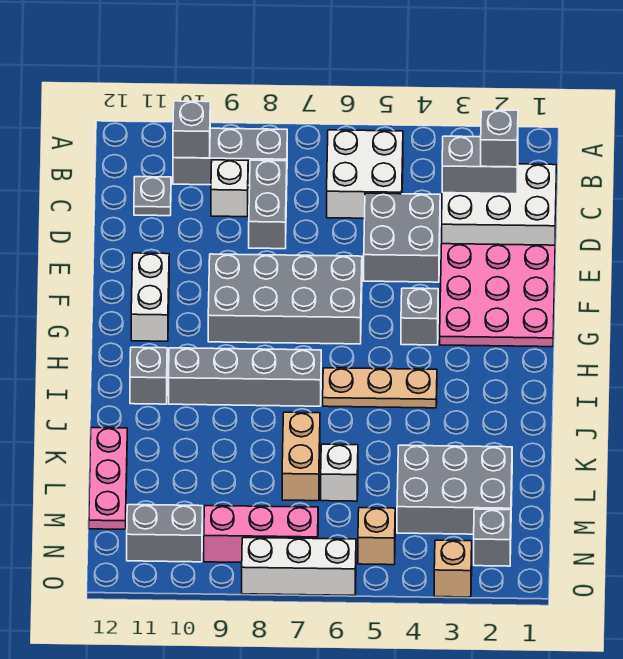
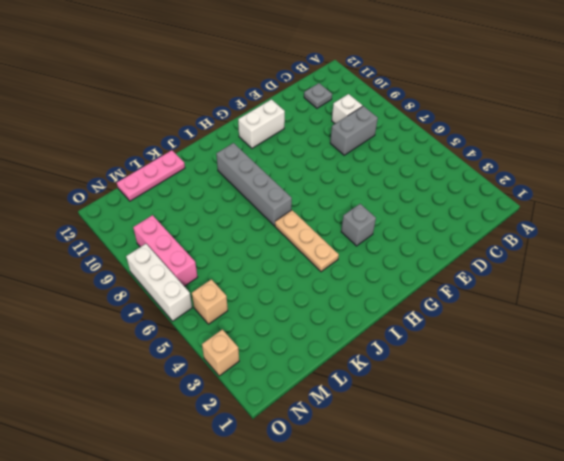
none -> white brick B5:C6 level 1
none -> grey brick B8:B10 level 1
none -> white brick C1:D3 level 1

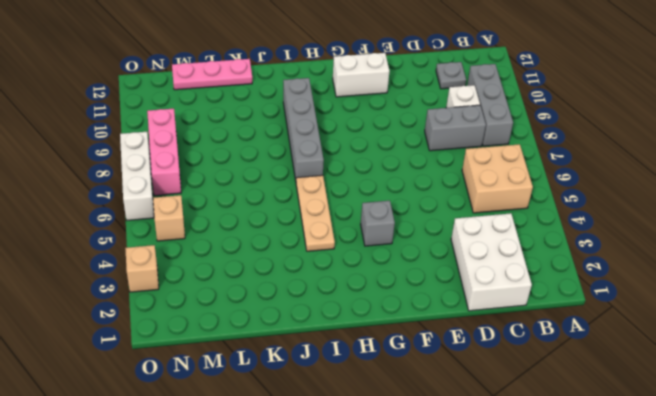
tan brick B5:C6 level 1 -> white brick B5:C6 level 1
none -> grey brick D4:E5 level 1
none -> pink plate E1:G3 level 1
none -> grey brick F6:G9 level 1

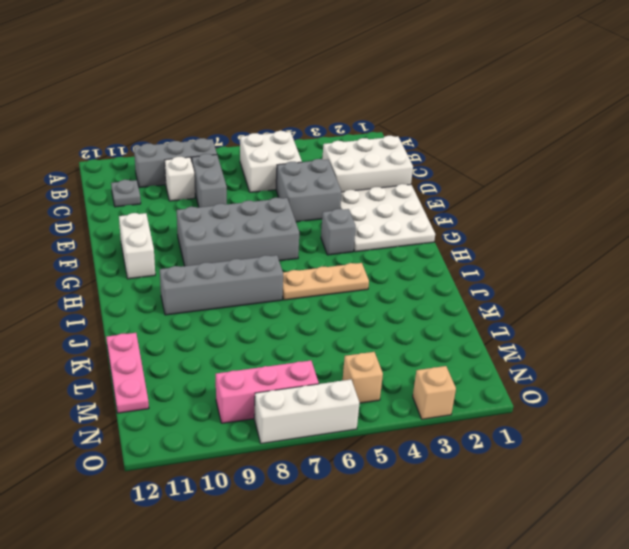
white plate E1:G3 level 1 -> pink plate E1:G3 level 1
none -> grey brick I11 level 1
none -> tan brick K7:L7 level 1
none -> grey brick L2:M4 level 1

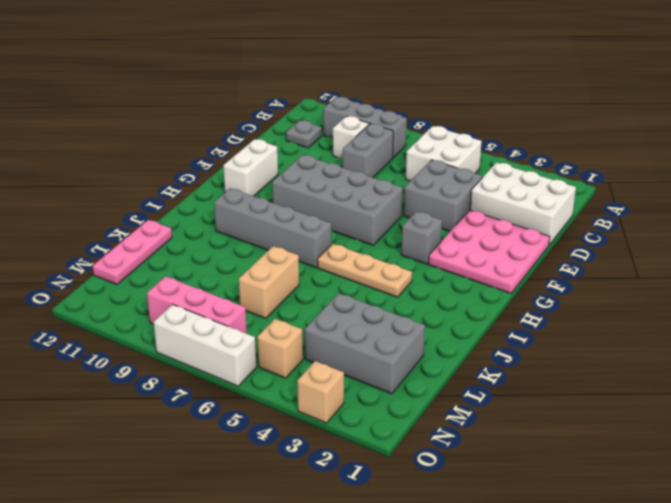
none -> grey brick I11 level 1
none -> white brick L6 level 1
none -> grey brick N2 level 1

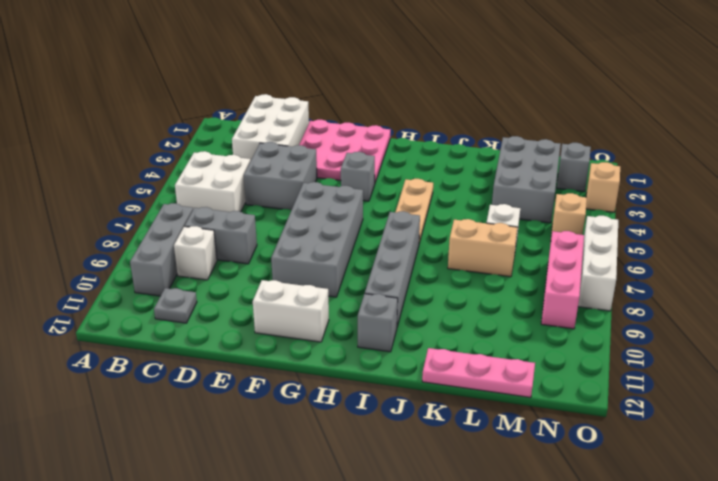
none -> grey brick N10:N11 level 1
none -> grey brick B10 level 2
none -> grey brick C2:C3 level 2

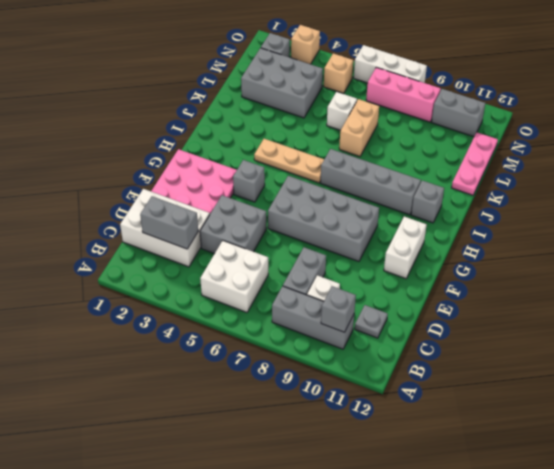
none -> grey brick C2 level 3

